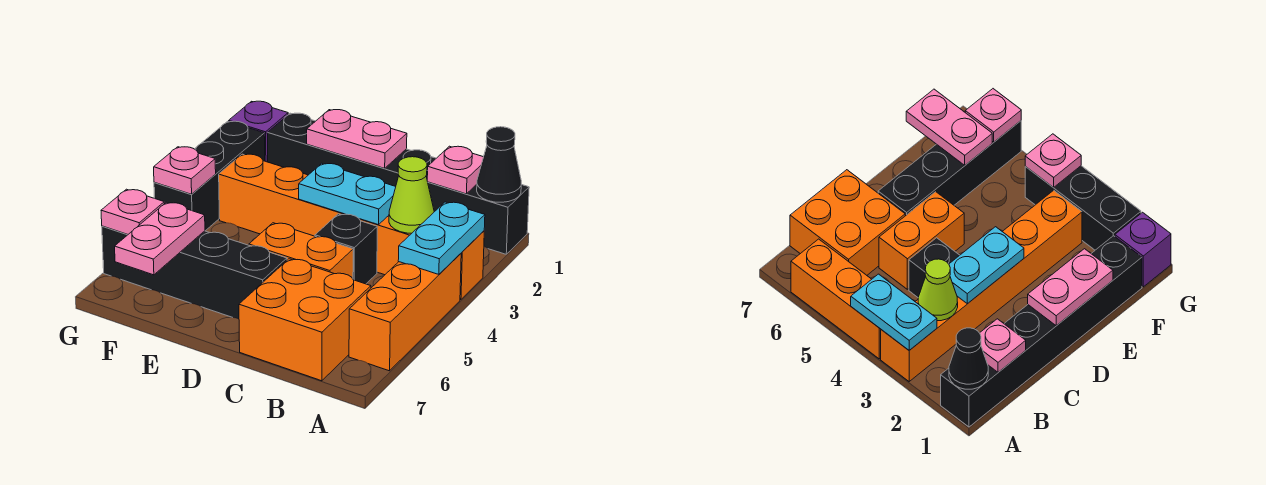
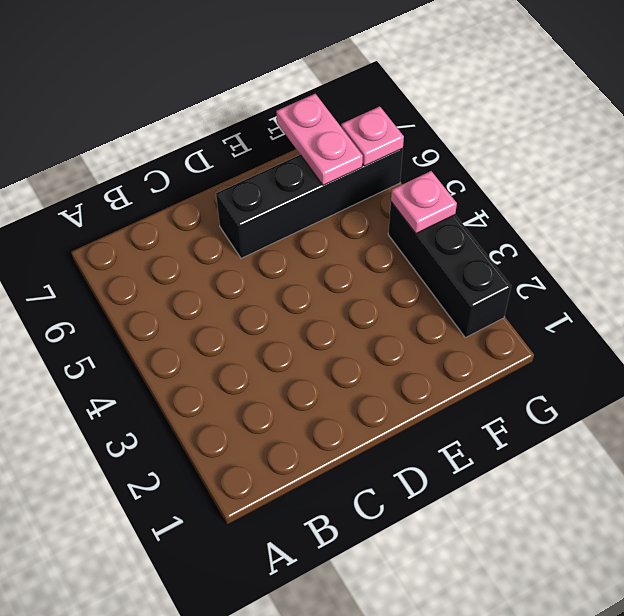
none -> black brick A1:F1 level 1
none -> orange brick A3:F3 level 1
none -> orange brick A4:A6 level 1

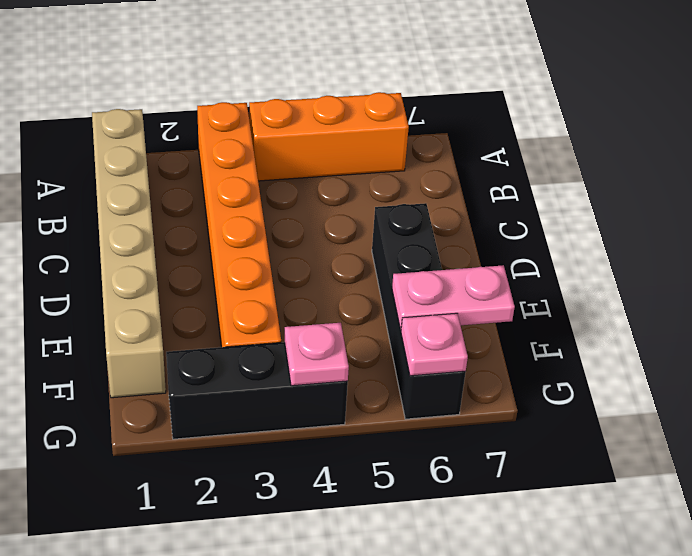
tan brick A1:F1 level 1 -> black brick A1:F1 level 1
none -> orange brick B6:C7 level 1
none -> black brick C4 level 1
none -> orange brick C5:D5 level 1

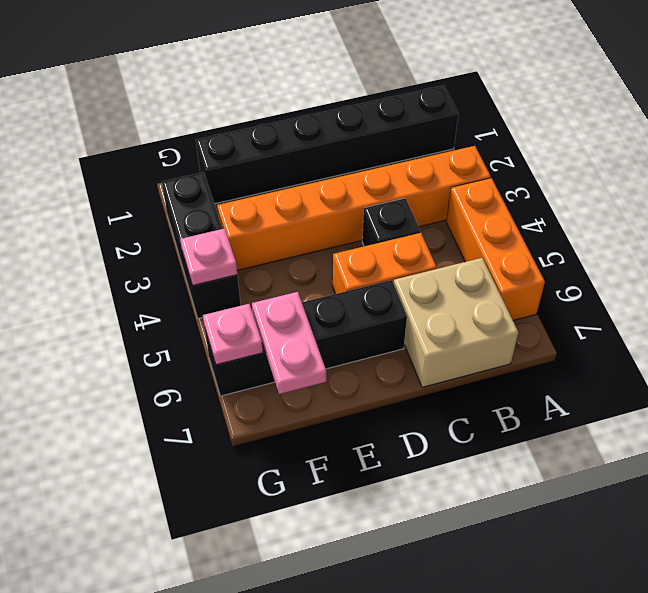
tan brick B6:C7 level 1 -> orange brick B6:C7 level 1
none -> purple brick G1 level 1
none -> black cone A1 level 2
none -> cyan plate A3:A4 level 2

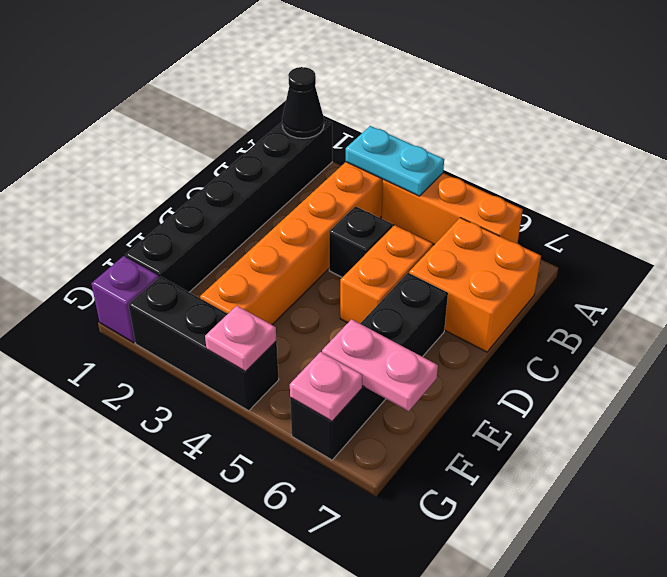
none -> pink plate B1 level 2
none -> lime cone B3 level 2
none -> cyan plate C3:D3 level 2

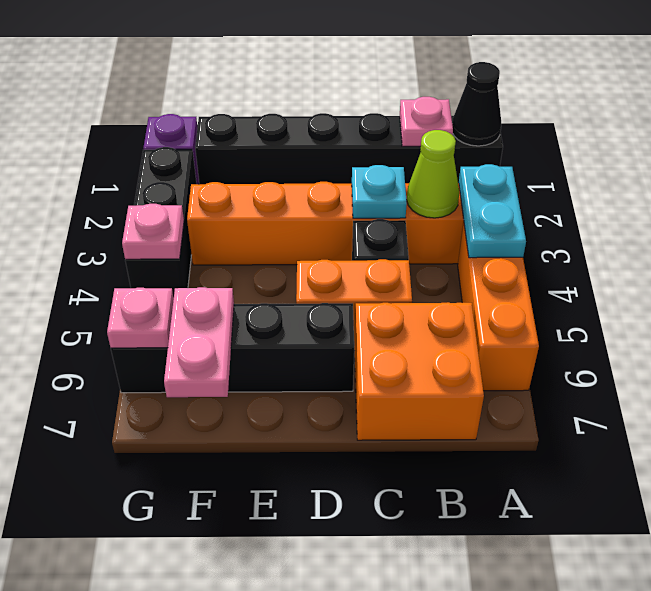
cyan plate C3 level 2 -> cyan plate C3:D3 level 2
none -> pink plate D1:E1 level 2

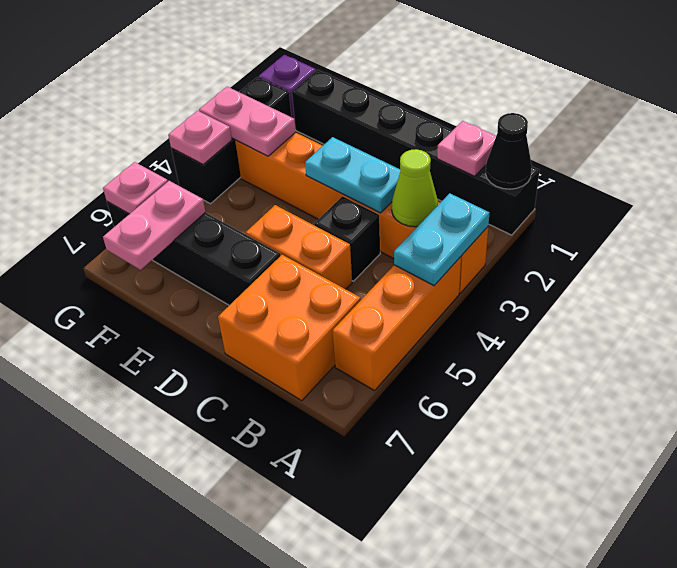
pink plate F3:G3 level 2 -> pink plate D1:E1 level 2

